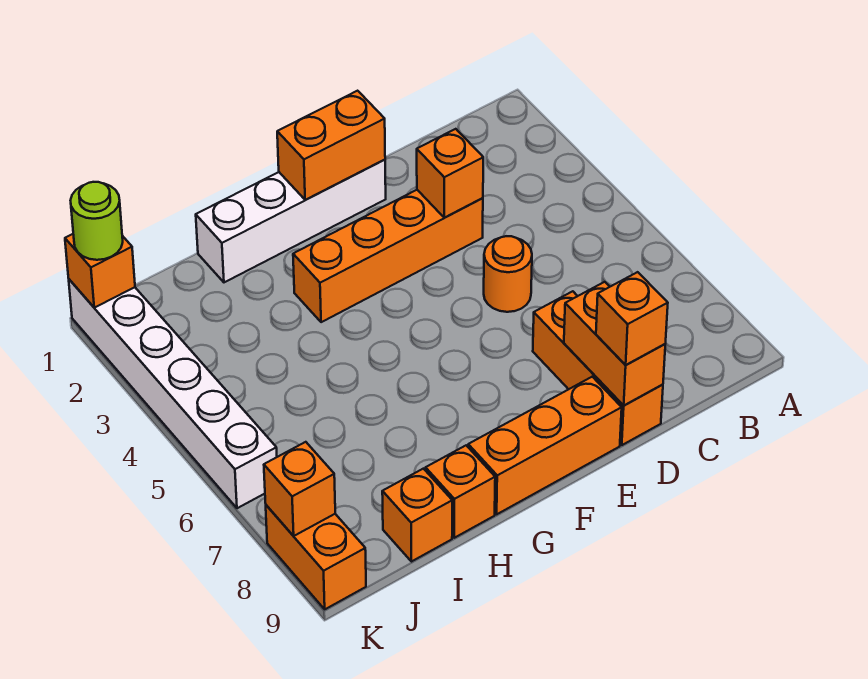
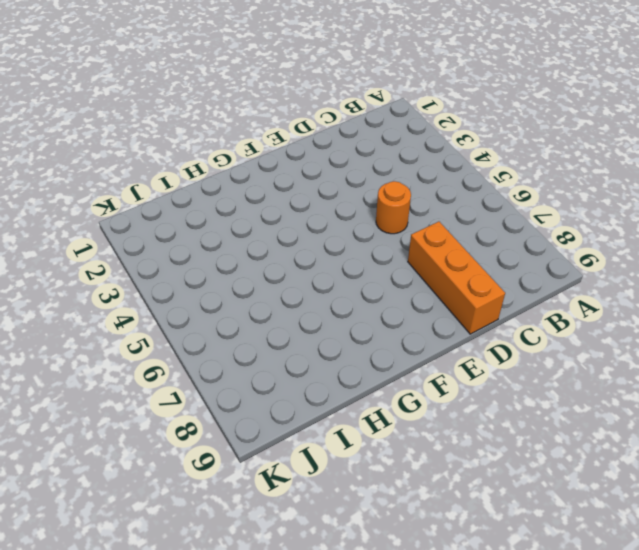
none -> orange brick D3:G3 level 1
none -> white brick E1:H1 level 1
none -> orange brick E9:G9 level 1

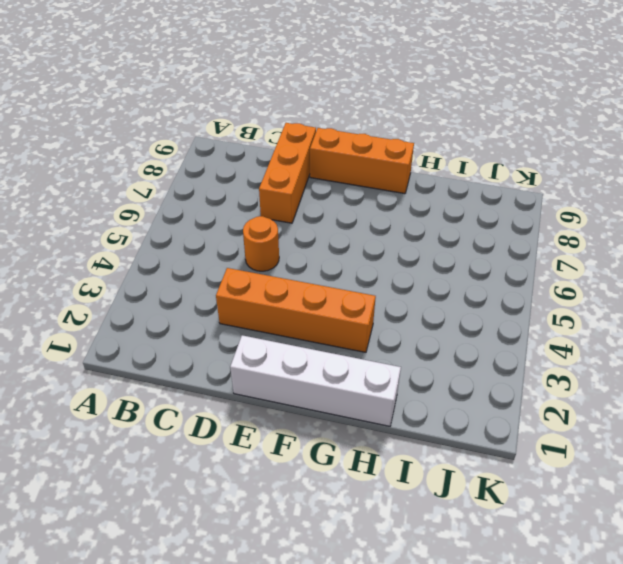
none -> orange brick H9 level 1
none -> orange brick I9 level 1
none -> white brick K1:K6 level 1

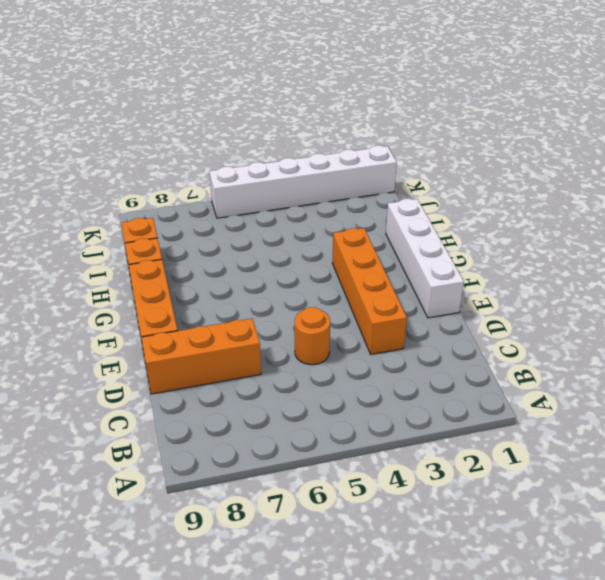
none -> orange brick K8:K9 level 1
none -> orange brick D3 level 2
none -> orange brick D8:D9 level 2

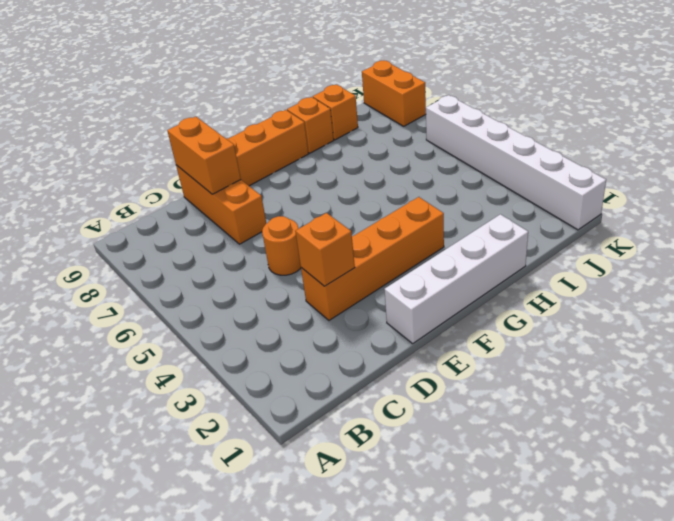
none -> orange brick E1:F1 level 2
none -> orange brick K1 level 2
none -> orange brick K8 level 2

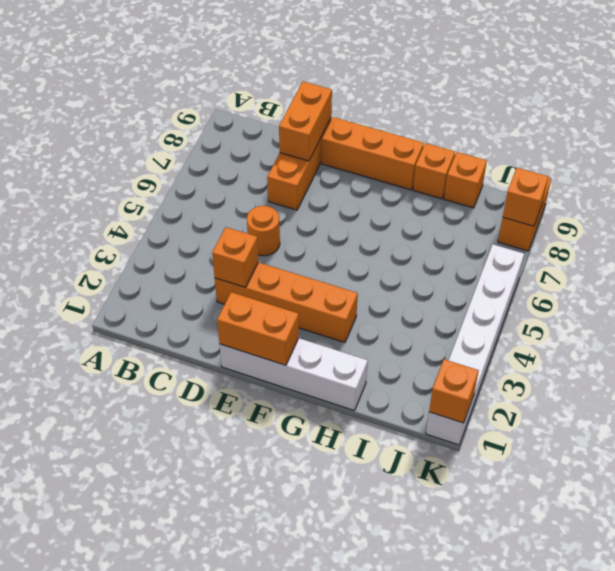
none -> orange brick D9 level 3
none -> lime round brick K1 level 3

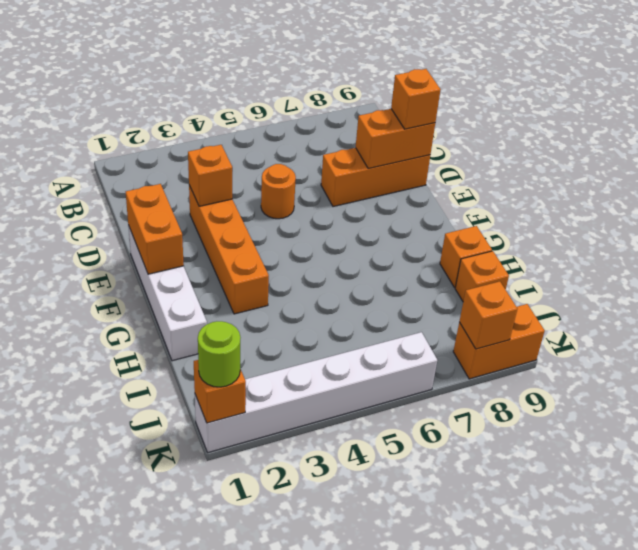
none -> orange brick E9:G9 level 1

